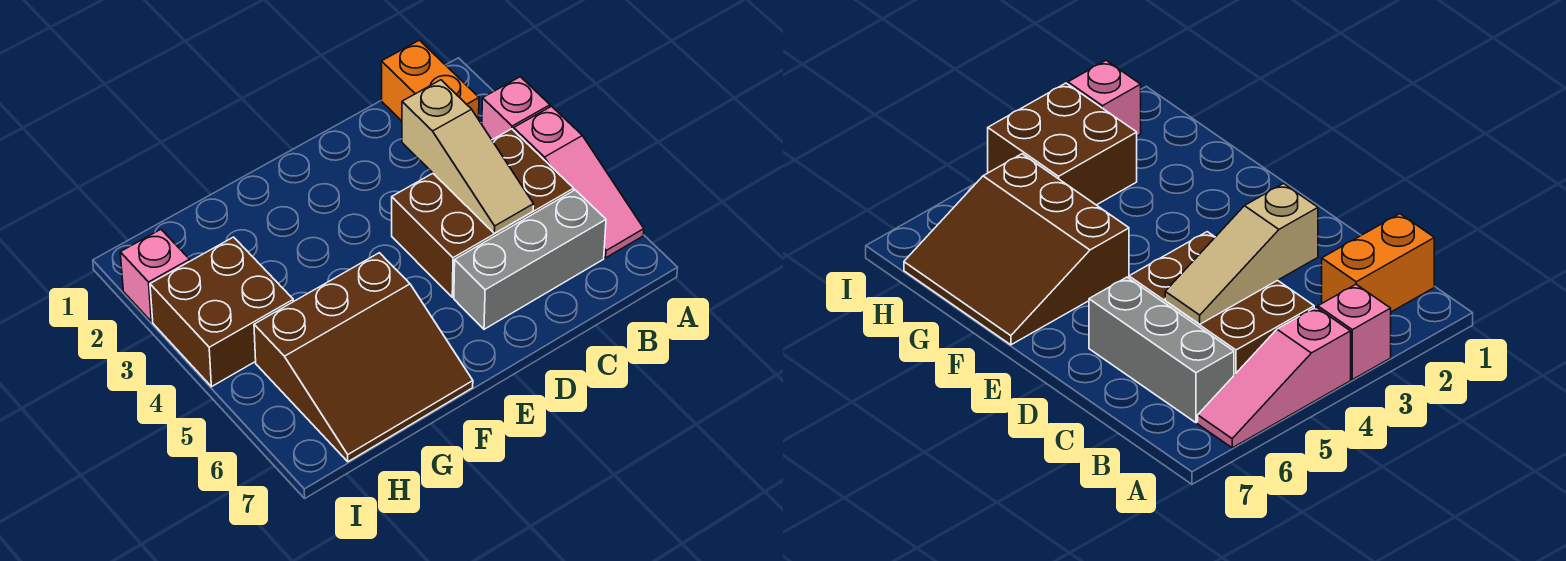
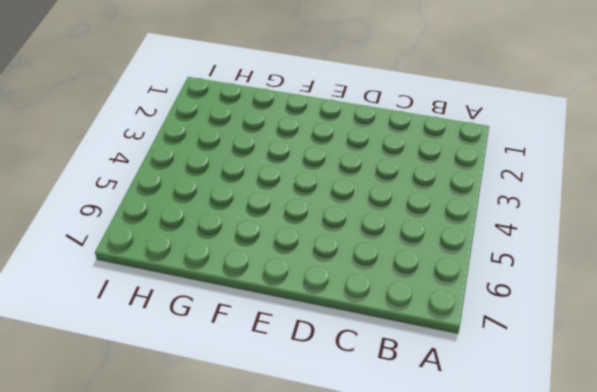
none -> pink brick A3 level 1
none -> pink slope A4:A6 level 1 top 4

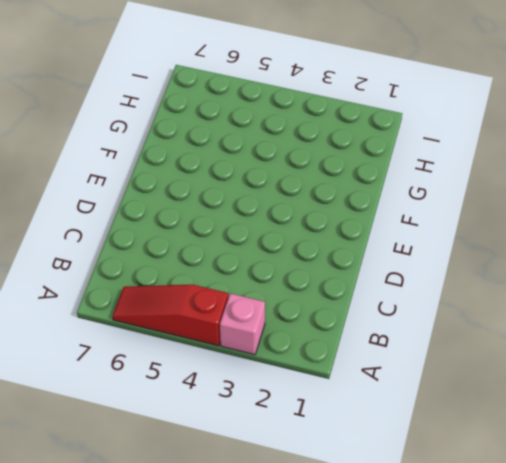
red slope A4:A6 level 1 top 4 -> pink slope A4:A6 level 1 top 4
none -> orange brick B1:B2 level 1
none -> brown brick B4:D5 level 1

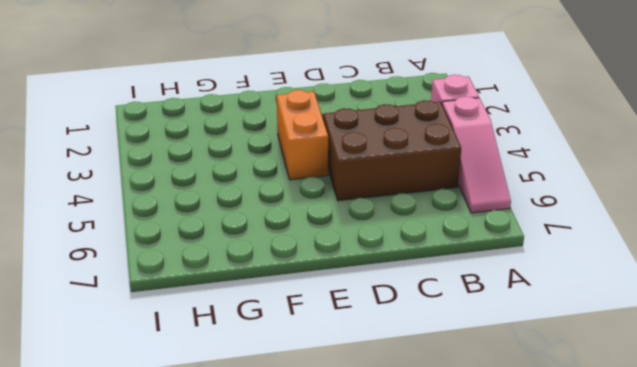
orange brick E3:E4 level 1 -> orange brick B1:B2 level 1
none -> grey brick B6:D6 level 1
none -> brown slope F5:H7 level 1 top 5

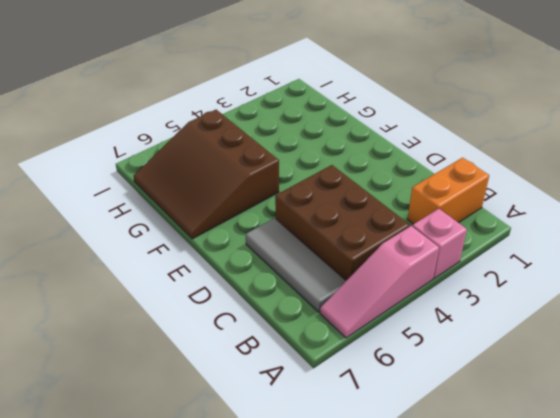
grey tile B6:D6 level 1 -> grey brick B6:D6 level 1
none -> brown brick H3:I4 level 1
none -> pink brick I2 level 1

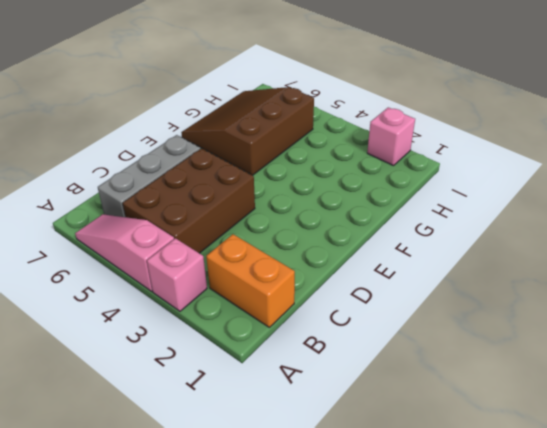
none -> brown brick H3:I4 level 1
none -> tan slope C3:C5 level 2 top 3

